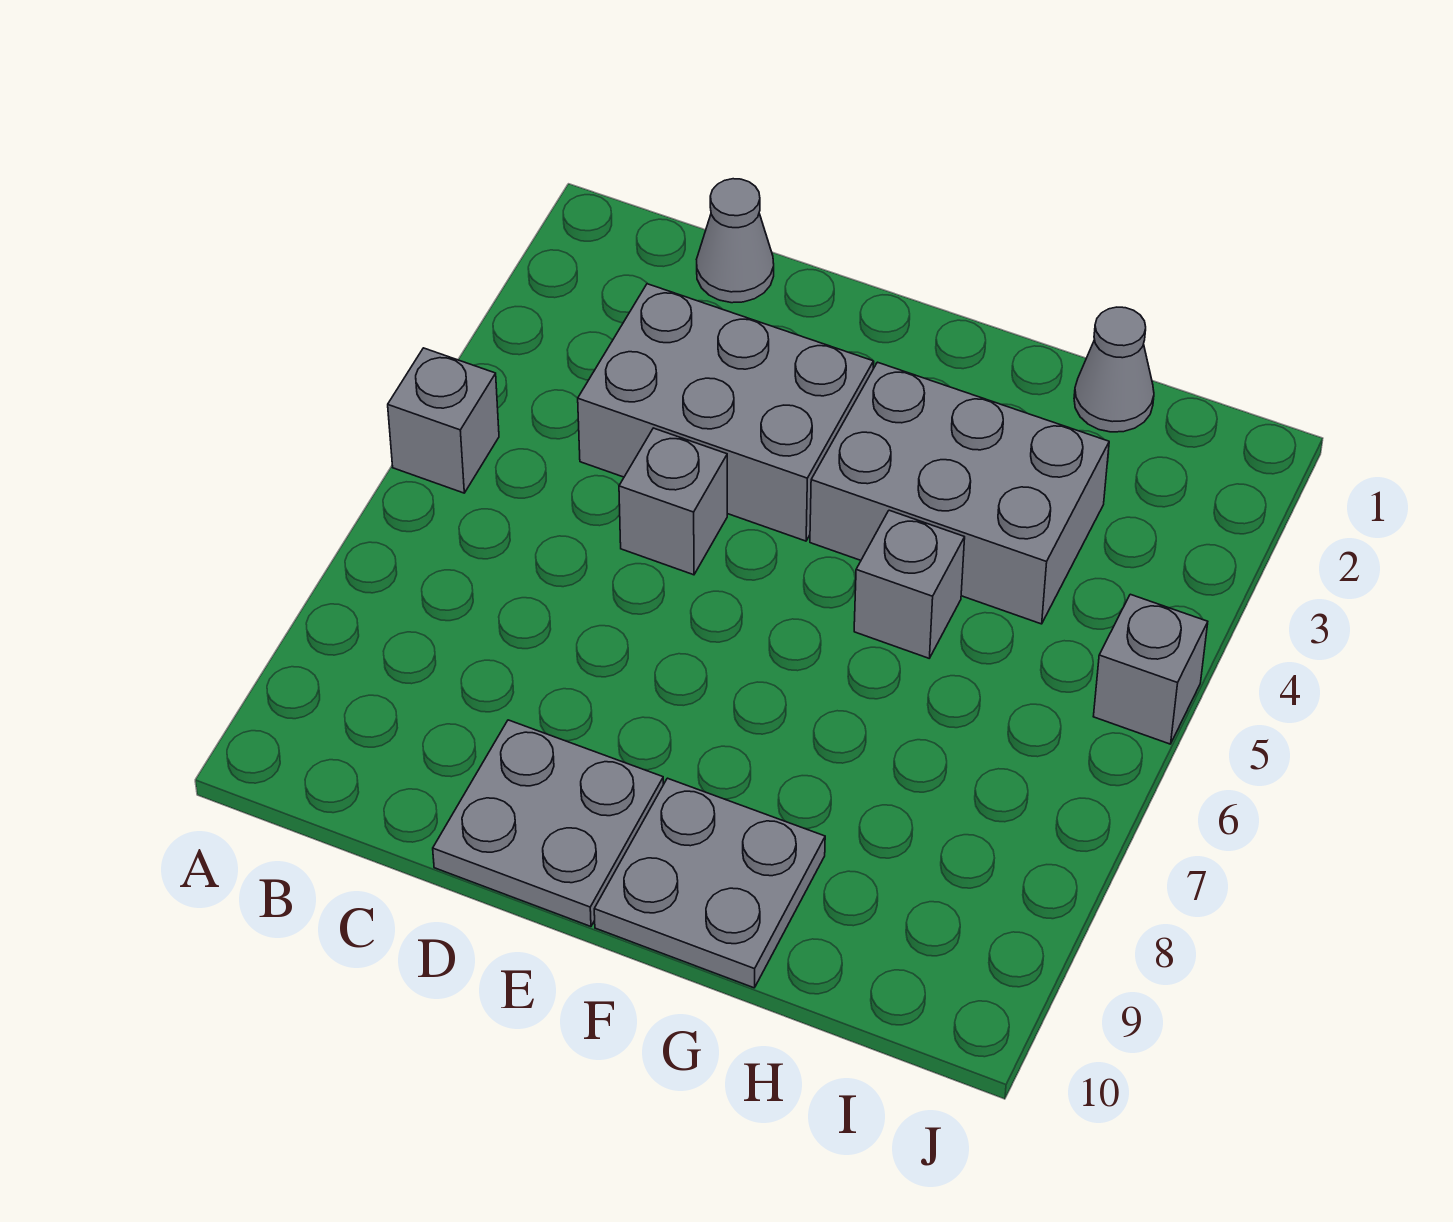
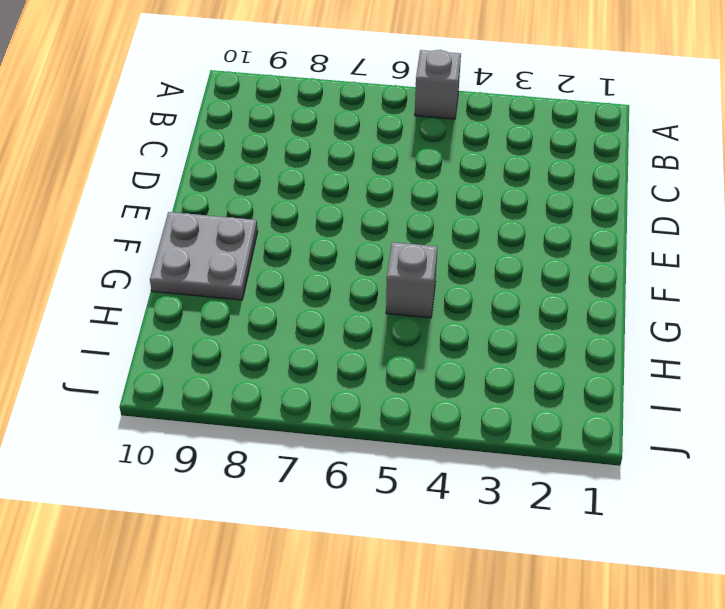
none -> grey cone C1 level 1
none -> grey brick C3:E4 level 1

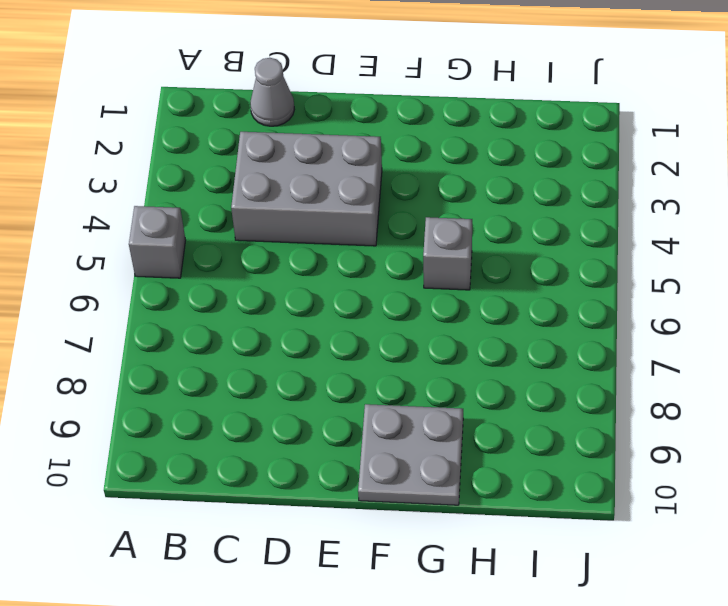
none -> grey brick D5 level 1
none -> grey plate D9:E10 level 1

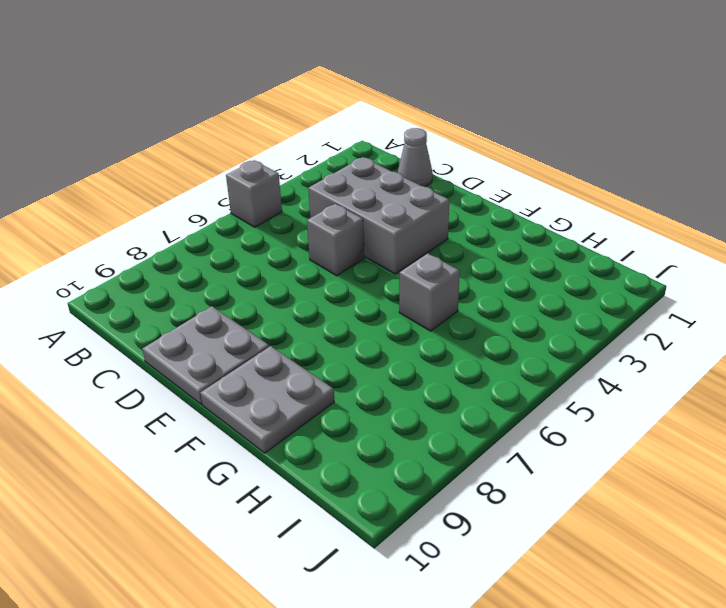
none -> grey brick F3:H4 level 1
none -> grey cone H1 level 1

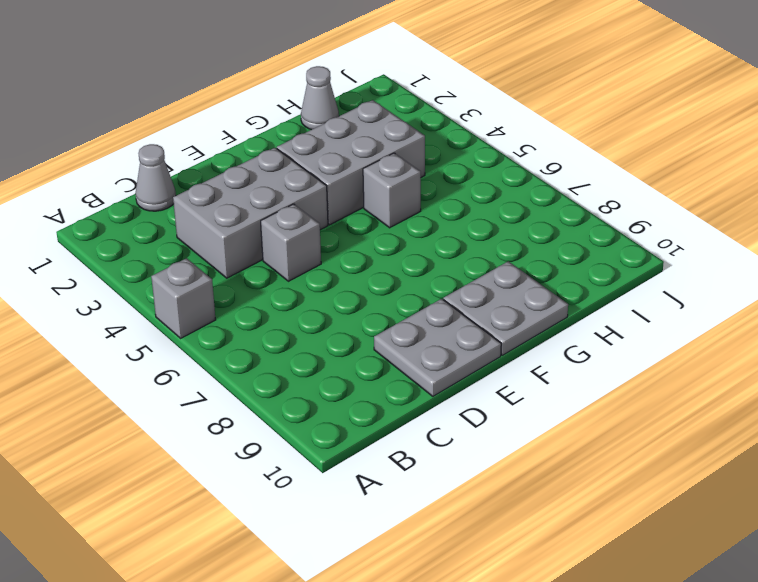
none -> grey brick J5 level 1

